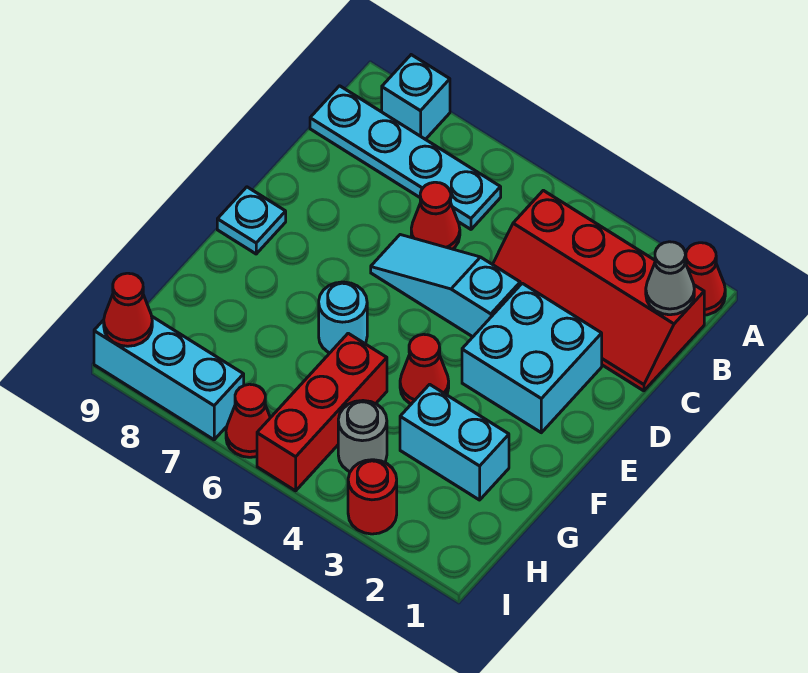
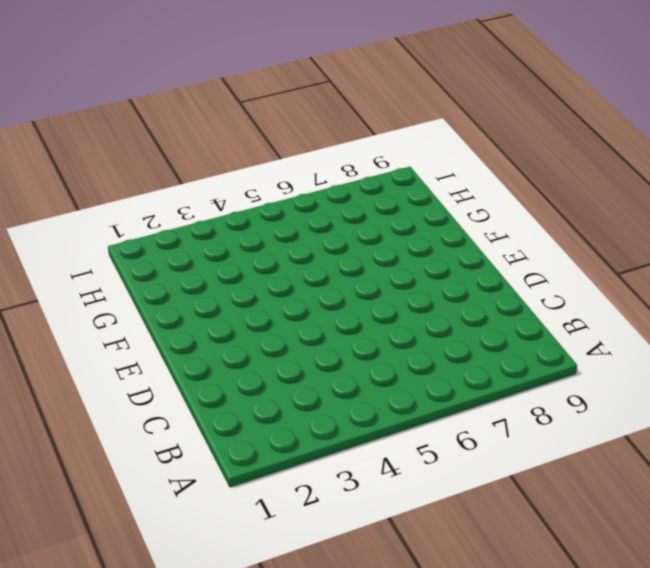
none -> red cone A1 level 1
none -> cyan brick A8 level 1
none -> red slope B1:C4 level 1 top B

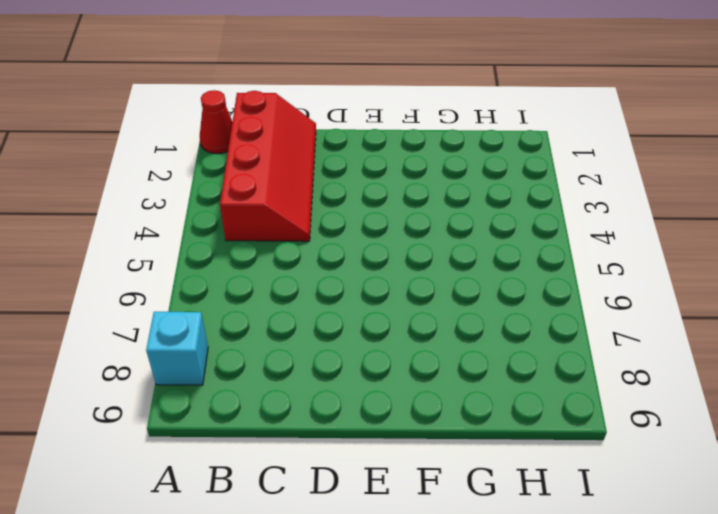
none -> cyan plate B6:B9 level 1
none -> red cone C6 level 1
none -> cyan brick D2:E3 level 1

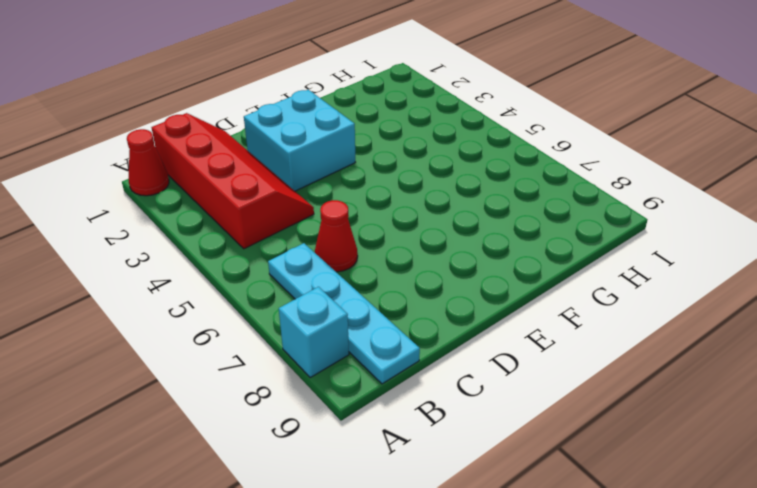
none -> cyan slope D4:D6 level 1 top 4
none -> cyan plate E9 level 1
none -> red cone F4 level 1

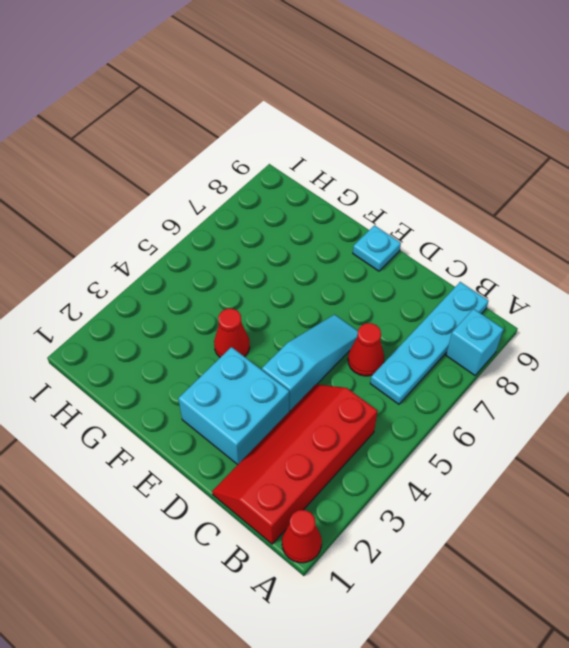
none -> cyan round brick F6 level 1
none -> cyan brick G2:G3 level 1
none -> red brick G5:I5 level 1

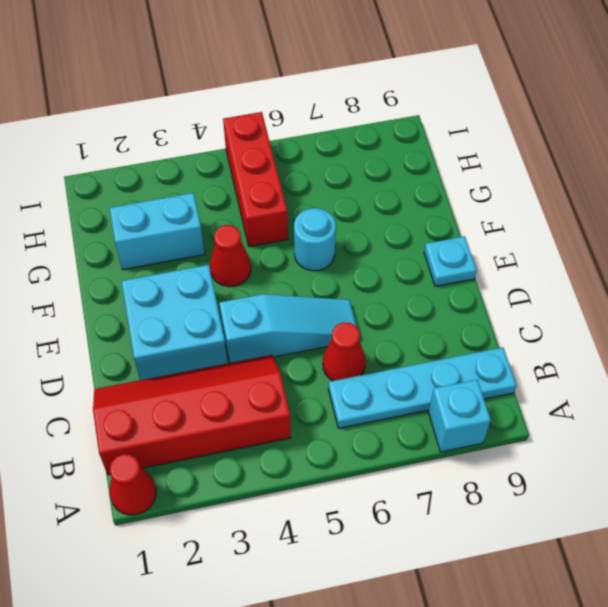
none -> grey round brick H4 level 1
none -> red round brick I3 level 1
none -> red cone I6 level 1

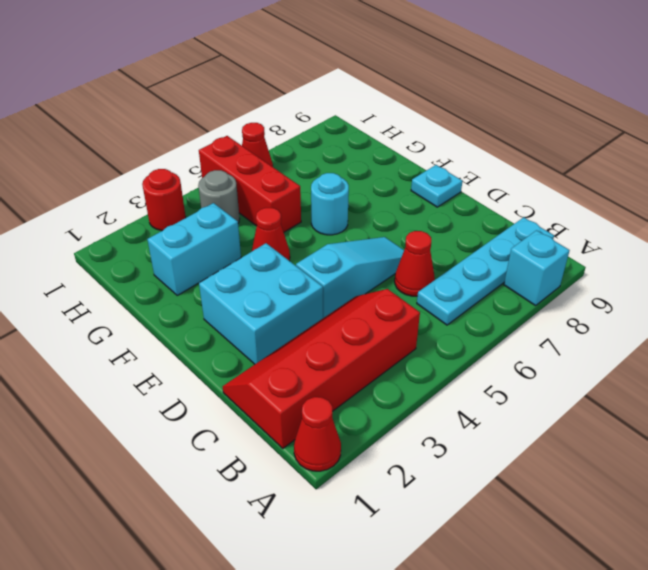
none -> cyan brick I7:I9 level 1
none -> grey cone B1 level 2
none -> red cone I9 level 2

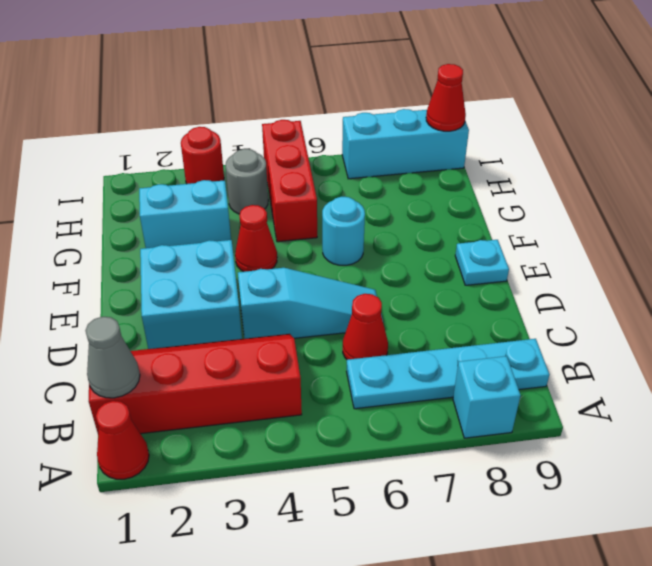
none -> red cone I6 level 1

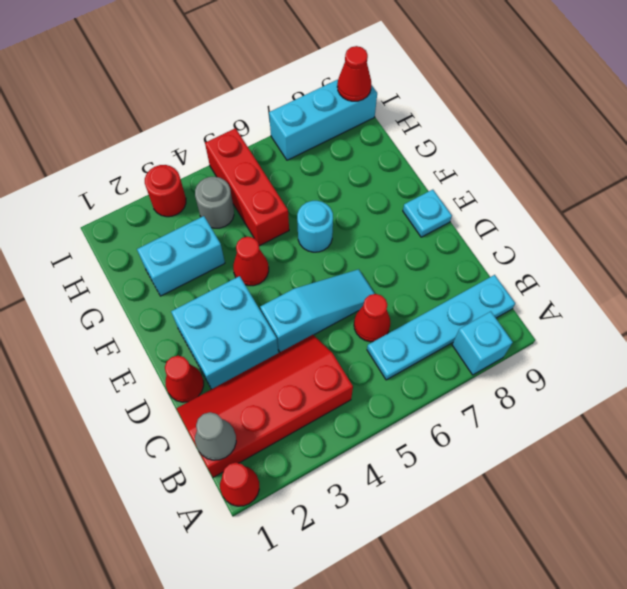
red cone D1 level 1 -> red cone I6 level 1

